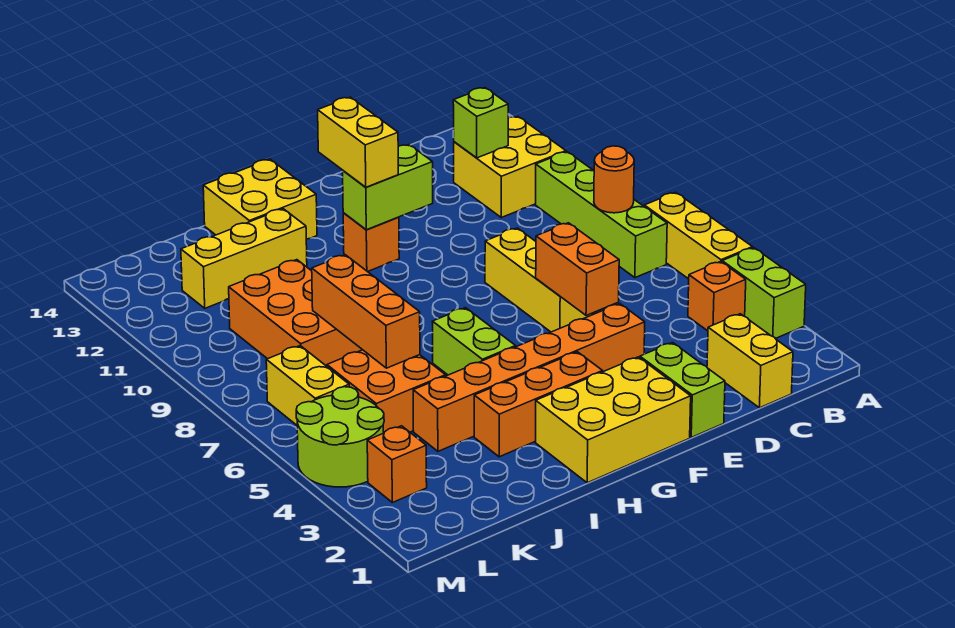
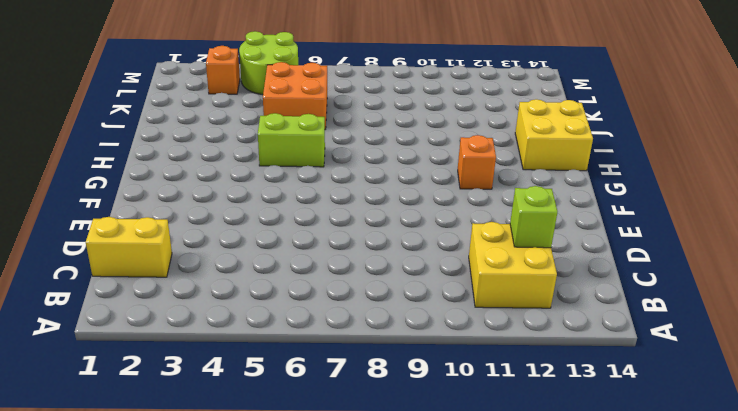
none -> lime brick A3:A4 level 1
none -> yellow brick A5:A7 level 1
none -> orange brick B4 level 1

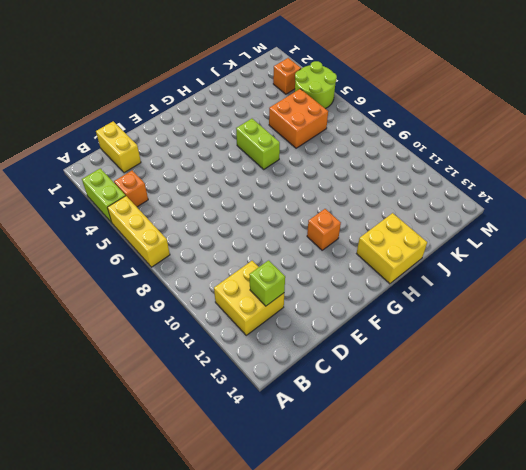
none -> lime brick B7:B10 level 1
none -> lime brick E1:E2 level 1
none -> orange brick E4:J4 level 1

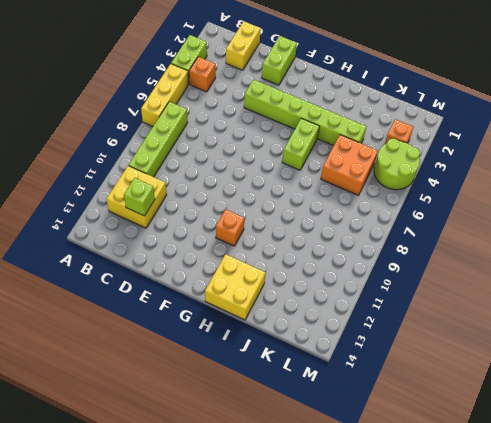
lime brick E4:J4 level 1 -> orange brick E4:J4 level 1
none -> yellow brick E6:E8 level 1
none -> yellow brick F1:H2 level 1
none -> orange brick G3:I3 level 1

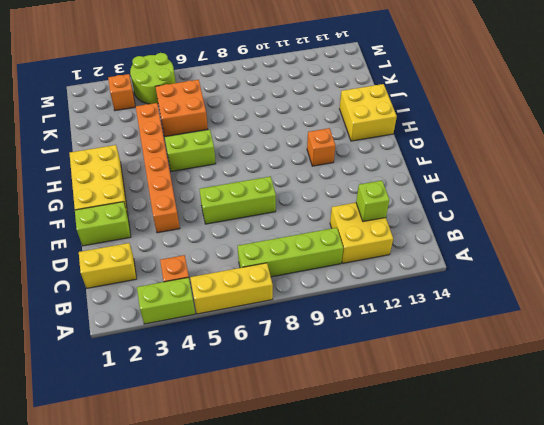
lime brick E6:E8 level 1 -> yellow brick E6:E8 level 1
none -> orange brick G3:I3 level 1
none -> yellow brick I12:K12 level 1
none -> orange brick J8:K10 level 1

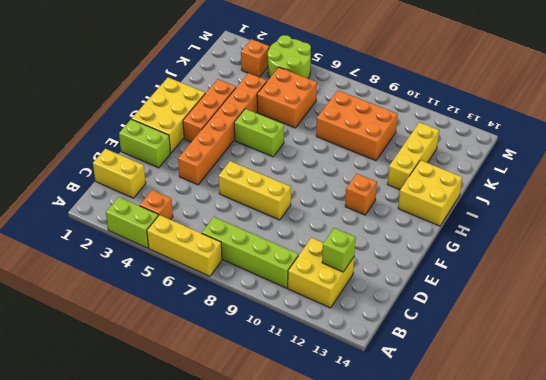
none -> yellow brick L6:L7 level 1
none -> orange round brick B8 level 2
none -> orange brick E5:E6 level 2

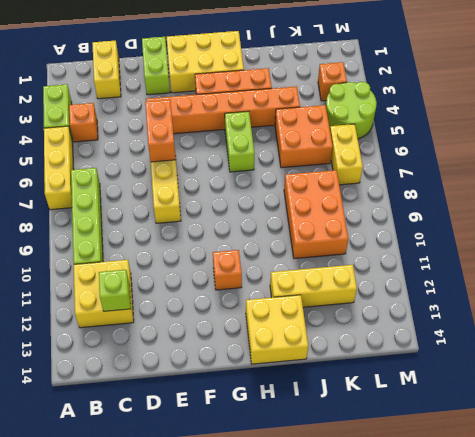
none -> orange round brick B8 level 2
none -> lime brick F11:G11 level 2
none -> orange brick J6:J8 level 2

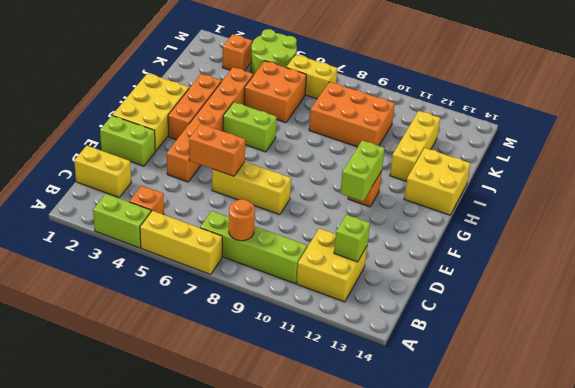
none -> orange brick J6:J8 level 2
none -> yellow brick G11:G12 level 3

